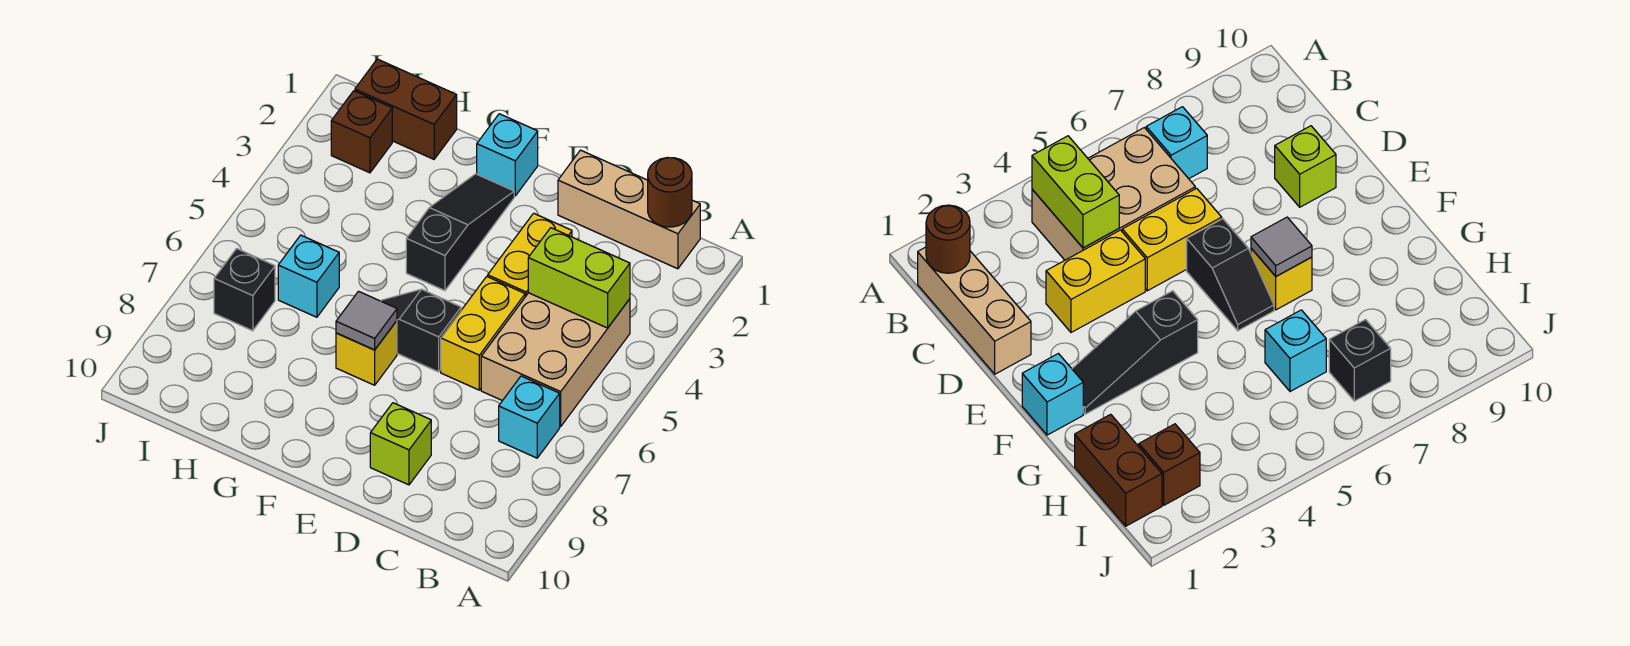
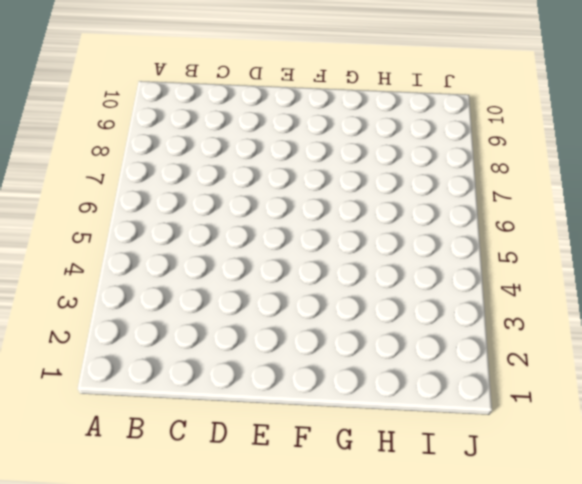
none -> tan brick B1:D1 level 1
none -> tan brick B4:C6 level 1
none -> cyan brick B7 level 1

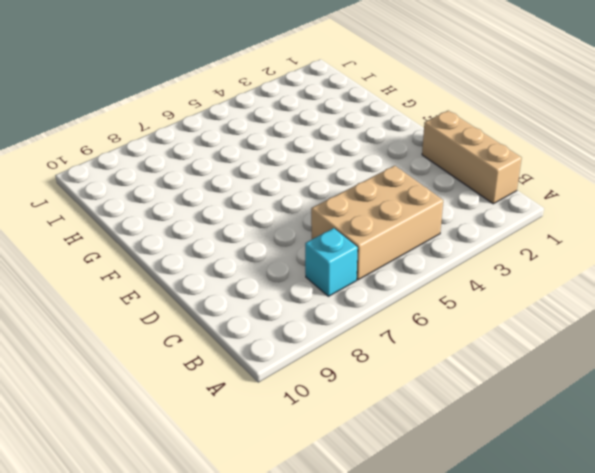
none -> yellow brick D3:D4 level 1
none -> yellow brick D5:D6 level 1
none -> lime brick D9 level 1

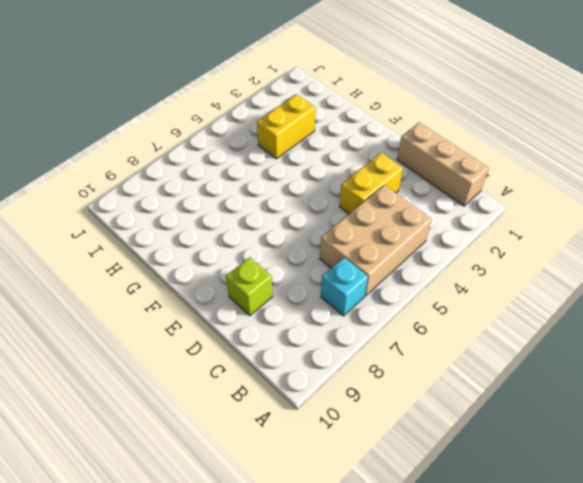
yellow brick H3:H4 level 1 -> yellow brick D5:D6 level 1
none -> black slope E6:F6 level 1 top E
none -> cyan brick F1 level 1
none -> black slope F2:F4 level 1 top 4

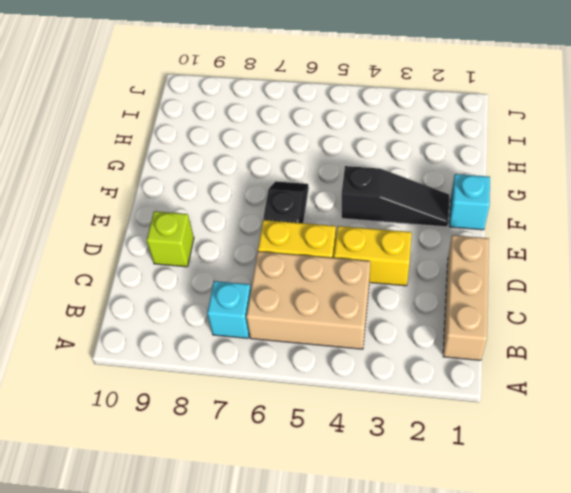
none -> yellow brick F7 level 1
none -> brown brick H1:I1 level 1
none -> cyan brick H6 level 1

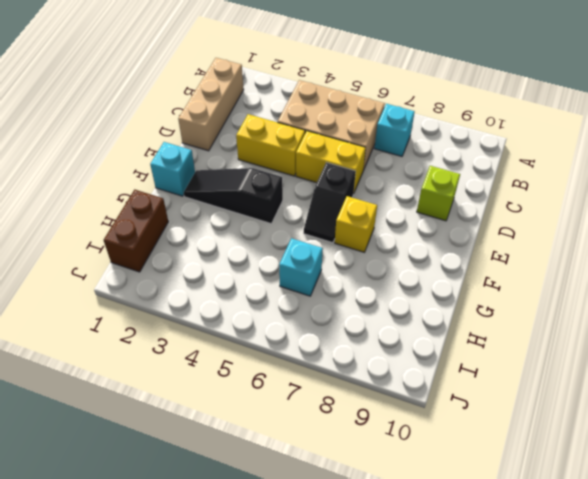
none -> brown brick I2 level 1
none -> black brick I7 level 1
none -> brown round brick B1 level 2

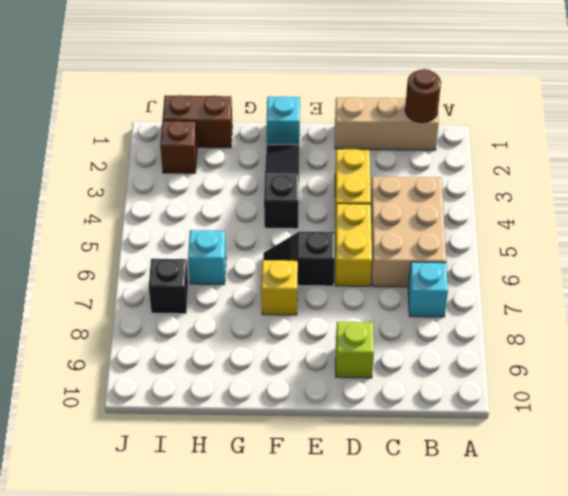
none -> lime brick B4:C4 level 2
none -> grey tile F7 level 2

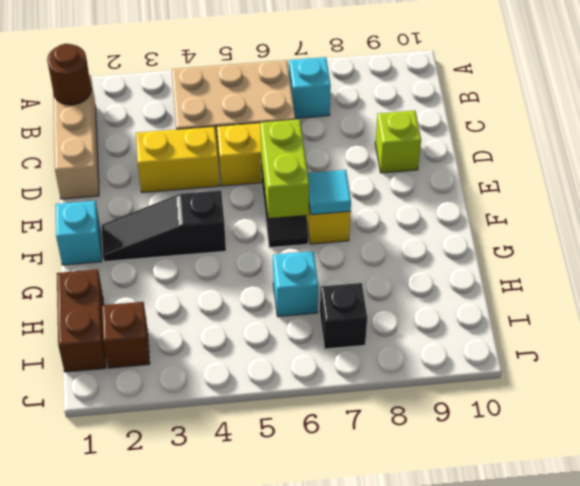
lime brick E6:F6 level 2 -> lime brick B4:C4 level 2
cyan tile F7 level 2 -> grey tile F7 level 2

